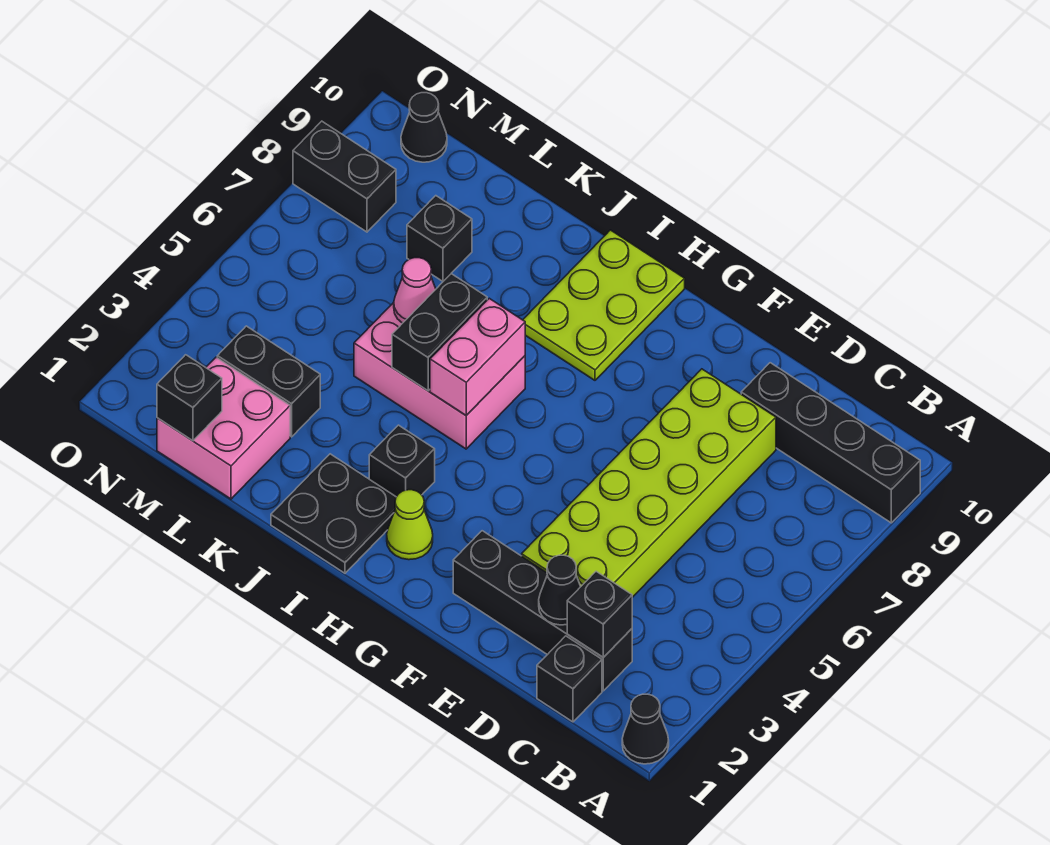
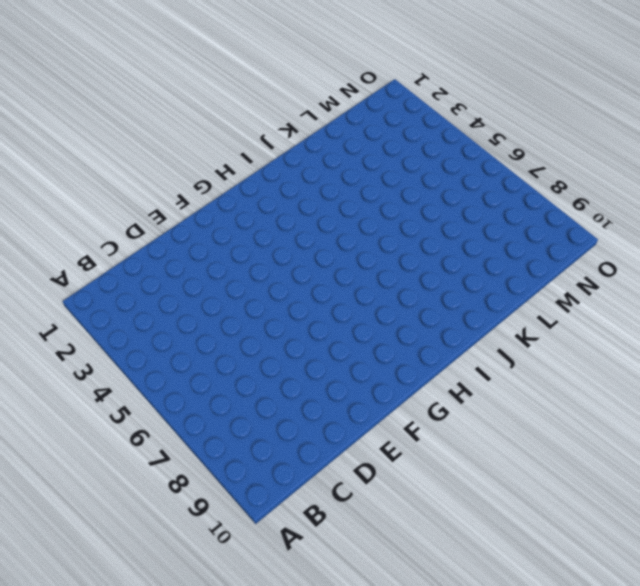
none -> black cone A1 level 1
none -> black brick A9:D9 level 1
none -> black brick C1 level 1

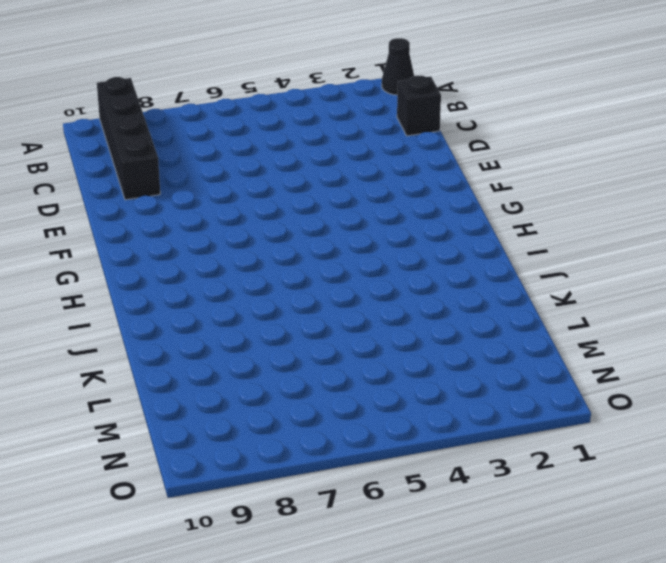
none -> black brick C2:F2 level 1
none -> lime brick D3:E8 level 1
none -> lime cone H2 level 1

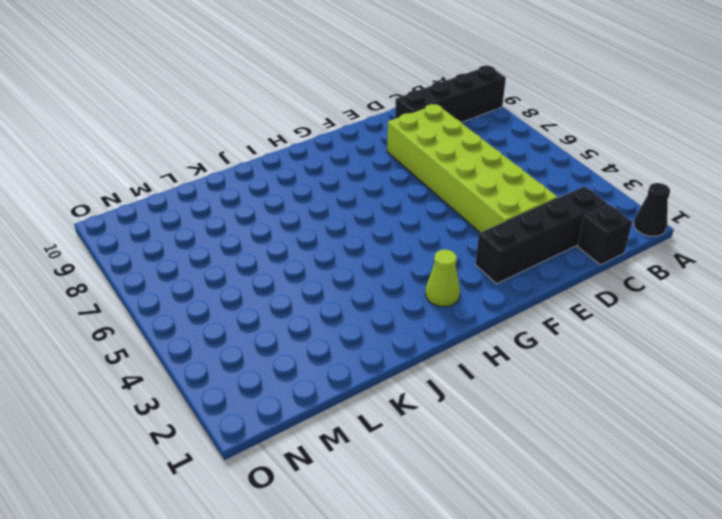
none -> lime plate H8:I10 level 1
none -> black plate I1:J2 level 1
none -> black brick I3 level 1

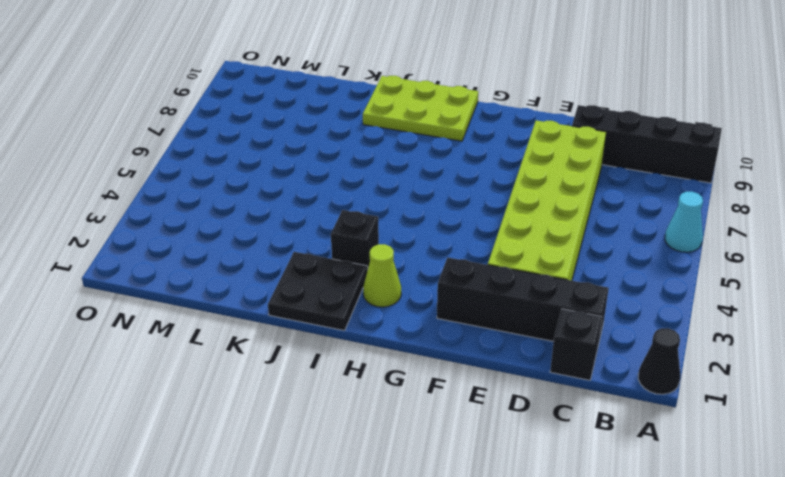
cyan cone A6 level 1 -> none
lime plate H9:J10 level 1 -> lime plate H8:I10 level 1
none -> pink brick I5:K6 level 1
none -> pink brick L1:M2 level 1
none -> black brick L3:M3 level 1

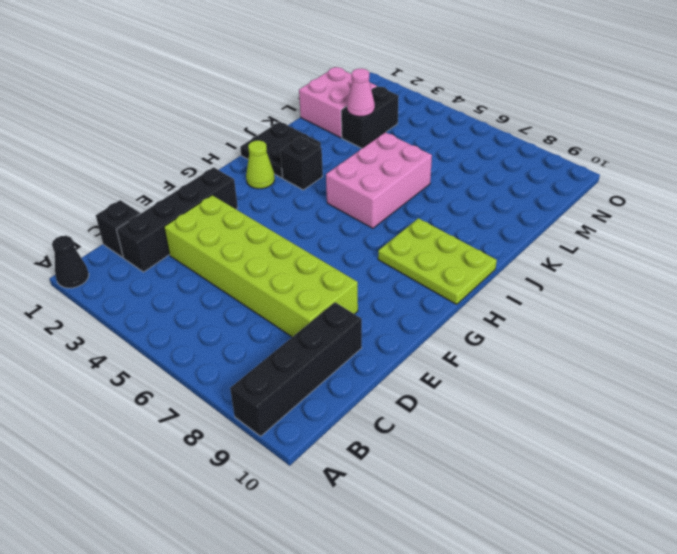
pink cone L3 level 2 -> pink cone K6 level 2
none -> black brick L8 level 1
none -> black brick N8:O8 level 1
none -> black cone N10 level 1

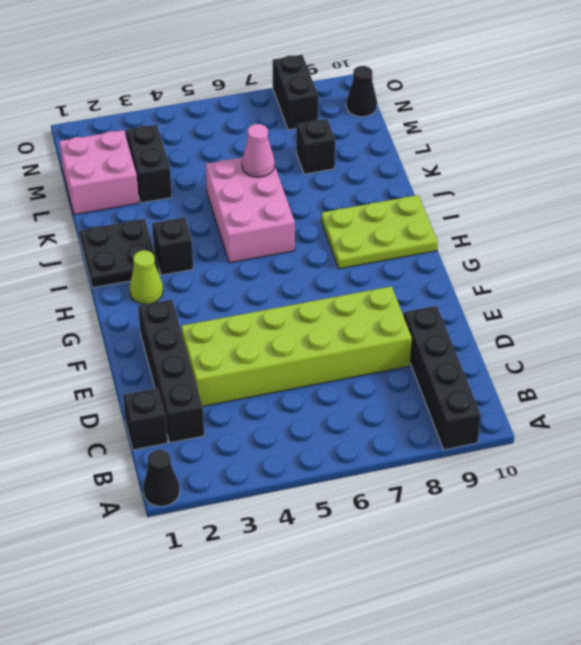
none -> black brick C2 level 2
none -> black cone D2 level 2
none -> pink brick I5:I6 level 2

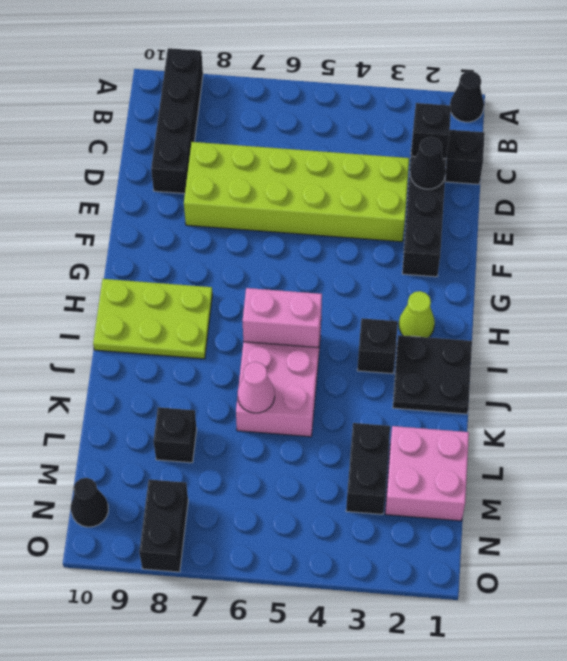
none -> black brick J5:J6 level 2
none -> black brick M1 level 2

